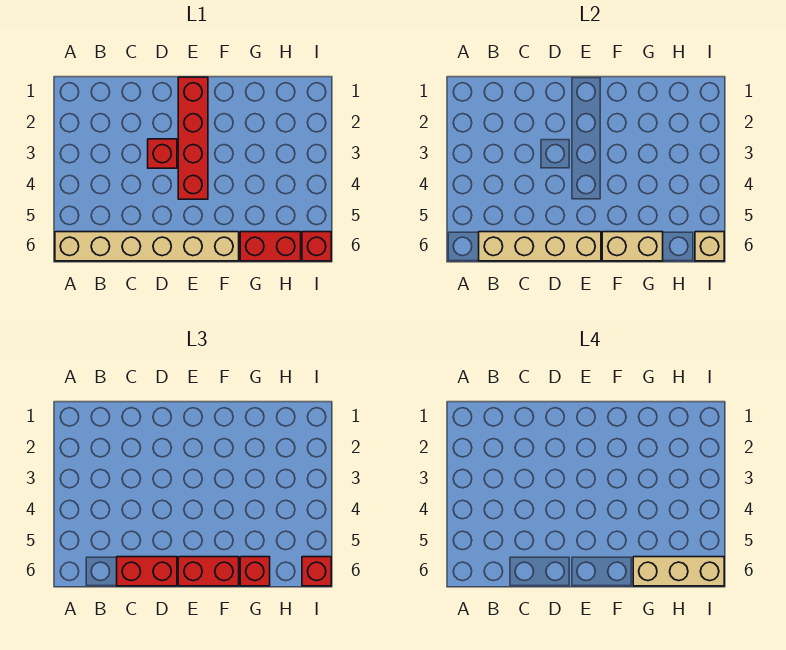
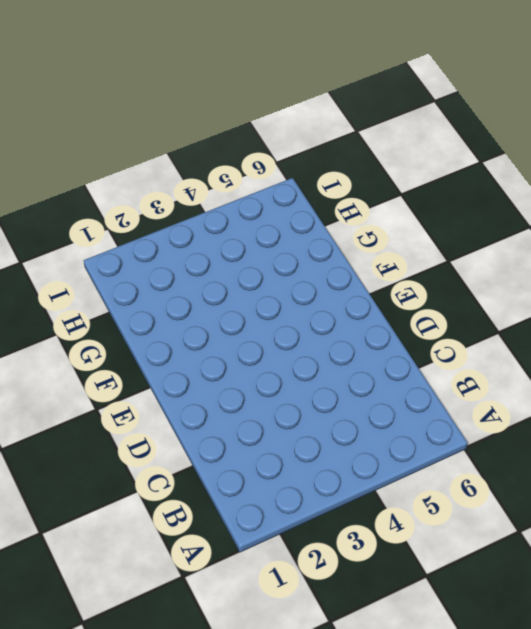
none -> tan brick A6:F6 level 1
none -> red brick D3 level 1
none -> red brick E1:E4 level 1

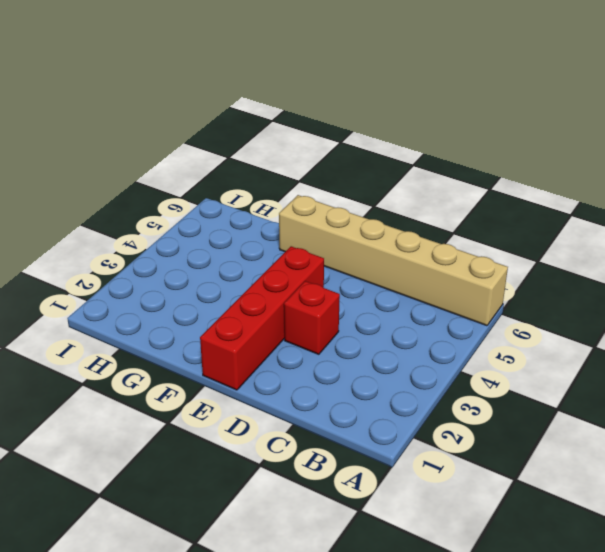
none -> red brick G6:H6 level 1
none -> red brick I6 level 1
none -> tan brick B6:E6 level 2

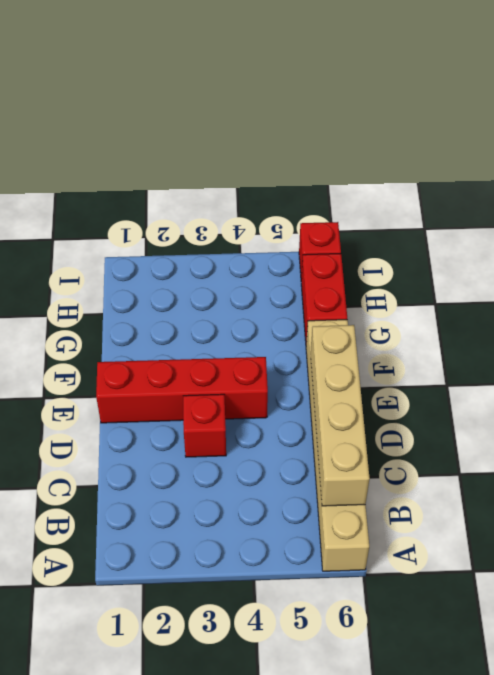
none -> tan brick F6:G6 level 2
none -> tan brick I6 level 2
none -> red brick C6:D6 level 3

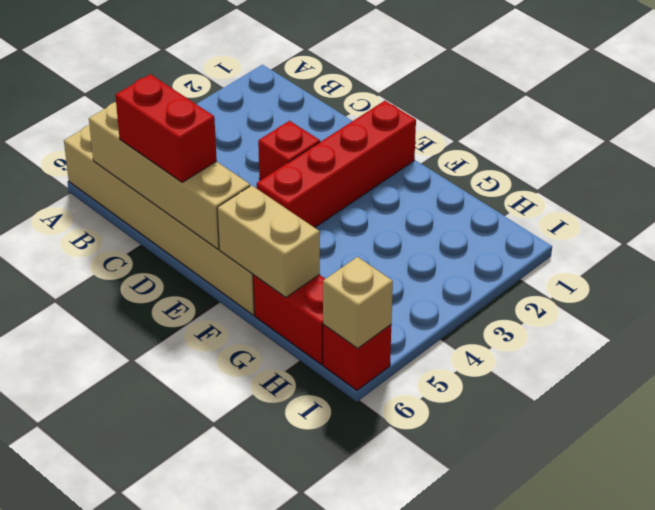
none -> red brick E6:F6 level 3
none -> red brick G6 level 3
none -> red brick I6 level 3

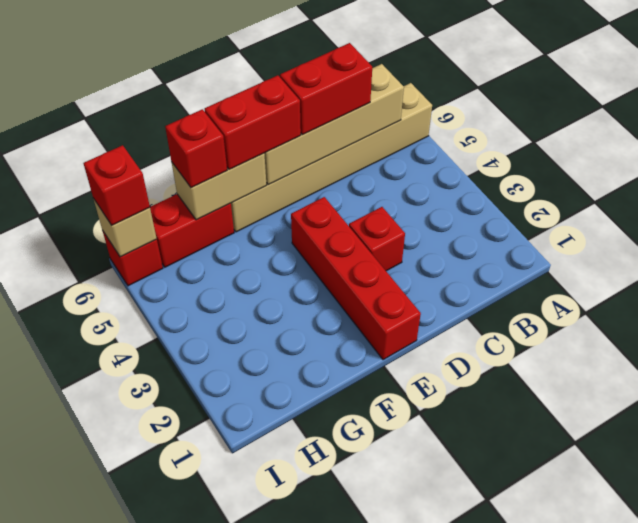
none -> tan brick G6:I6 level 4

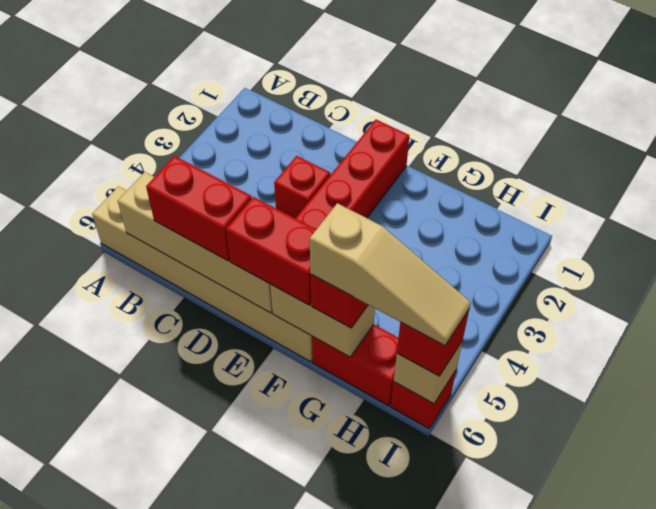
tan slope G6:I6 level 4 top G -> tan brick G6:I6 level 4

